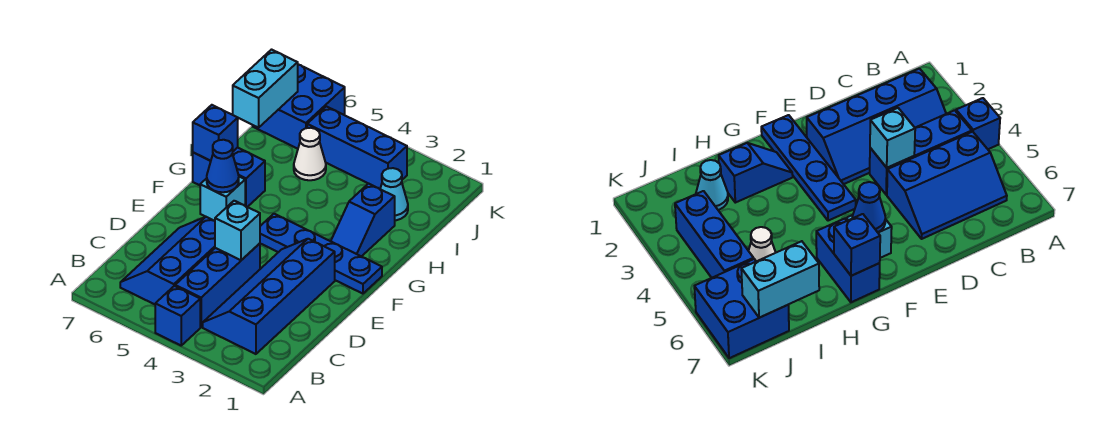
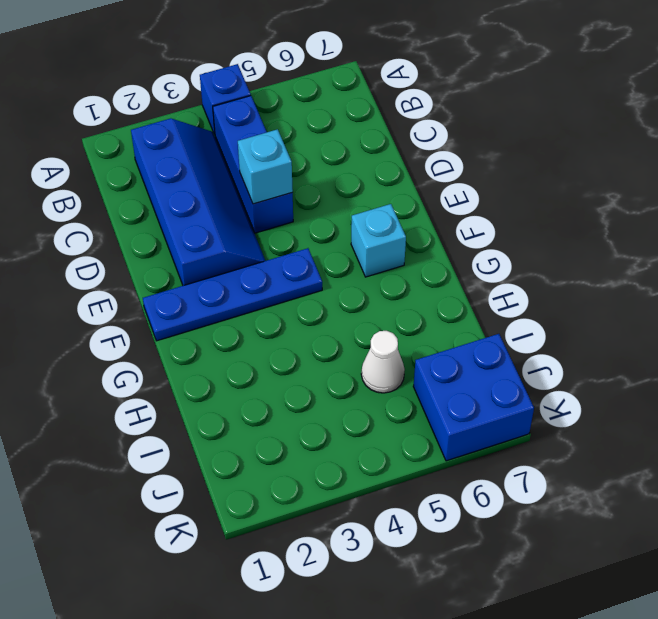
none -> blue slope B5:D6 level 1 top 5
none -> blue slope G2:H2 level 1 top H
none -> blue brick G6:G7 level 1

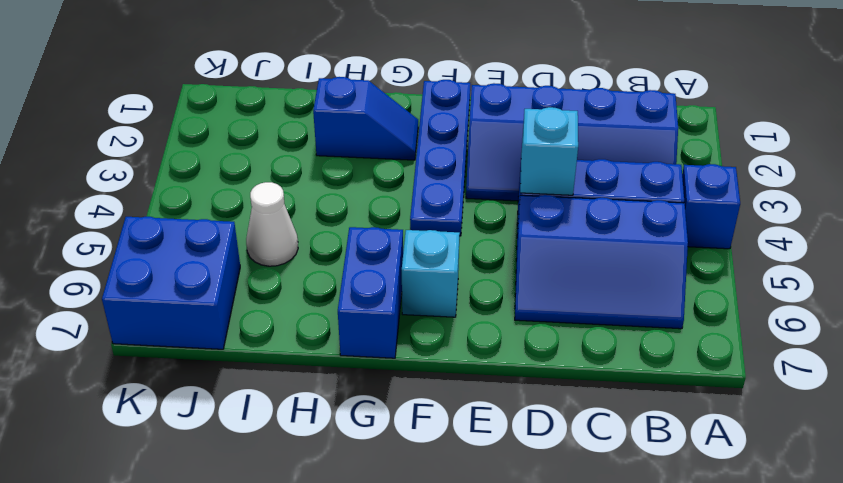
none -> cyan cone I2 level 1
none -> blue brick J3:J5 level 1
none -> blue cone F6 level 2

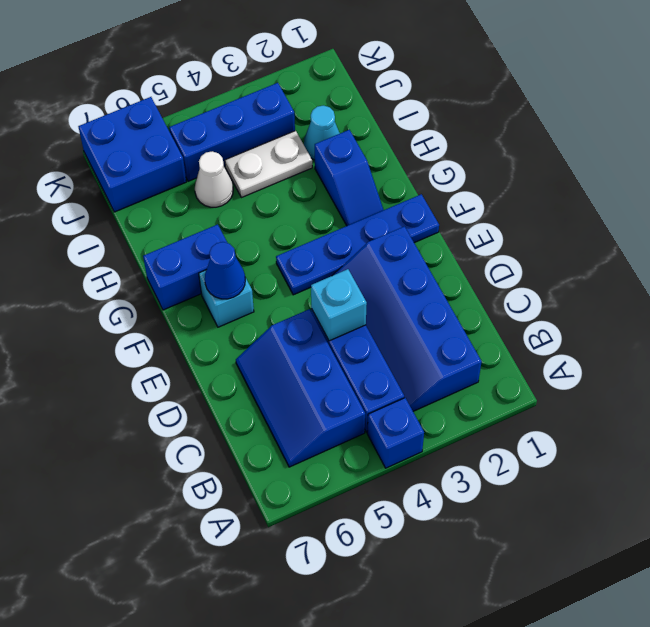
white plate I3:I4 level 1 -> none
none -> blue brick G7 level 2
none -> cyan brick I7:J7 level 2

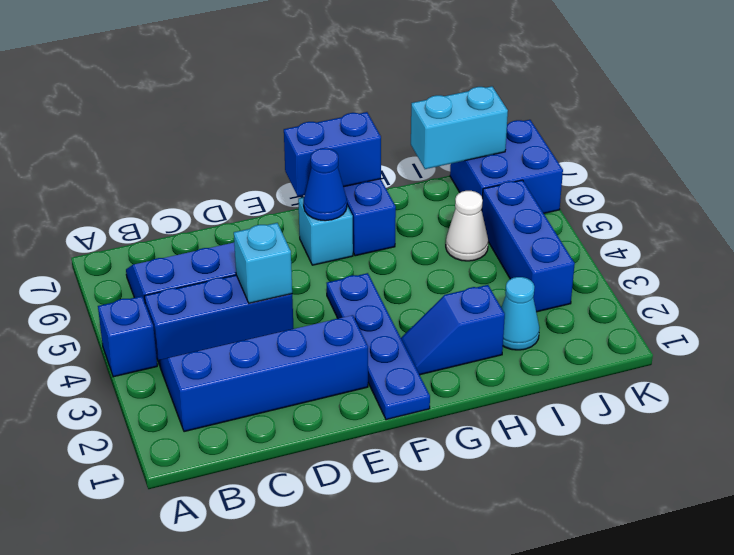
blue brick F7:G7 level 2 -> blue brick G7 level 2

